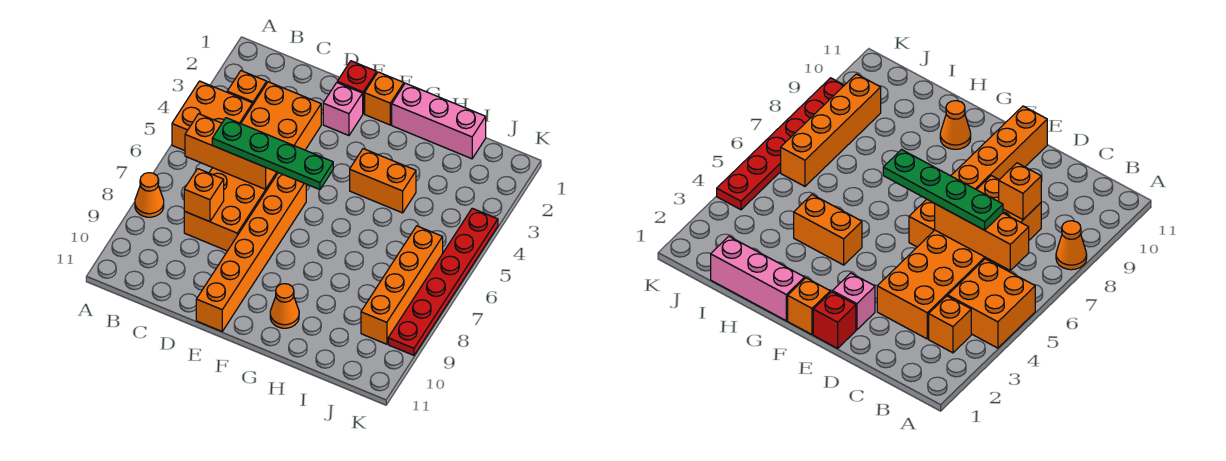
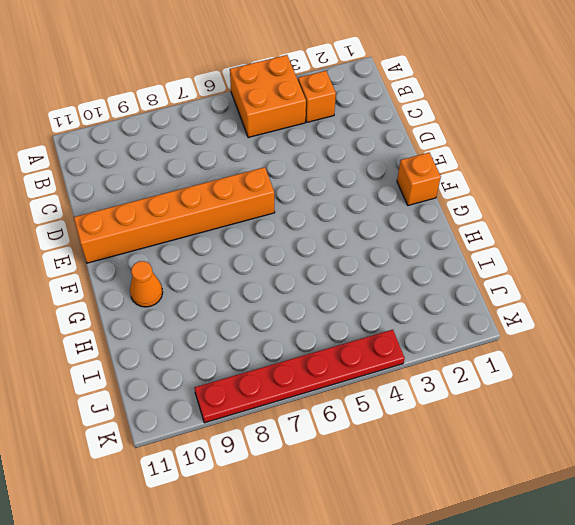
none -> orange cone A8 level 1
none -> orange brick C3:D8 level 1
none -> red brick E1 level 1

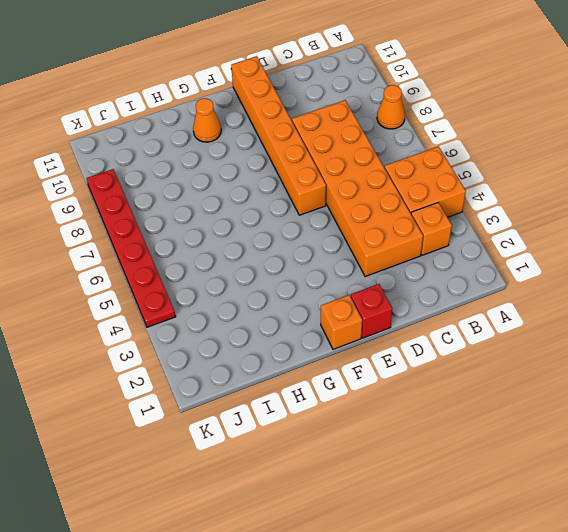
none -> pink brick E2 level 1
none -> pink brick G1:I1 level 1
none -> orange brick G4:H4 level 1

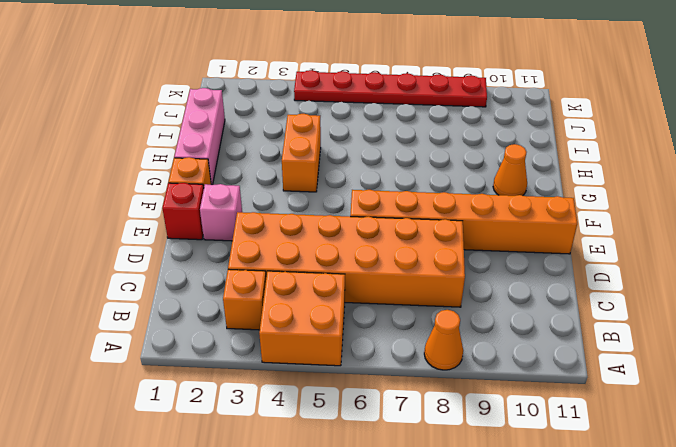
none -> orange brick J6:J9 level 1
none -> orange brick B6:D6 level 2
none -> orange brick C8 level 2

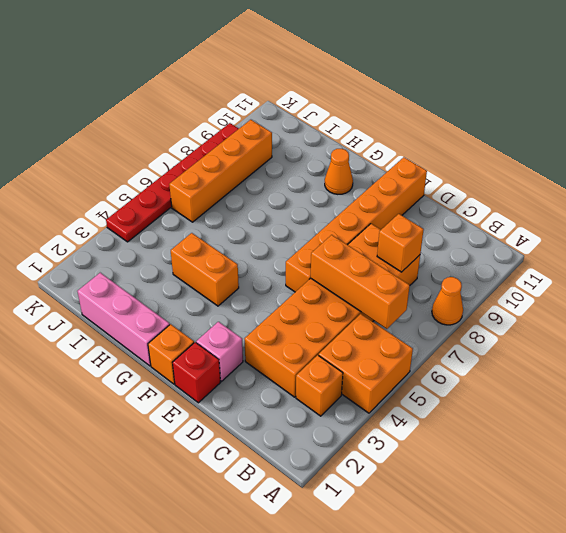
none -> green plate C6:F6 level 3

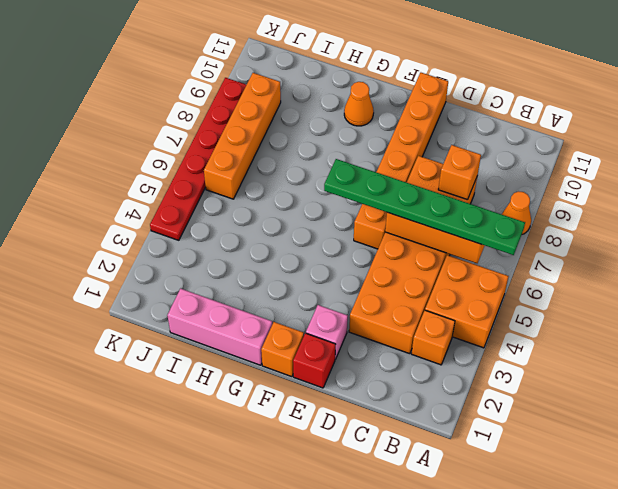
green plate A6:F6 level 3 -> green plate C6:F6 level 3
none -> orange brick G4:H4 level 1

